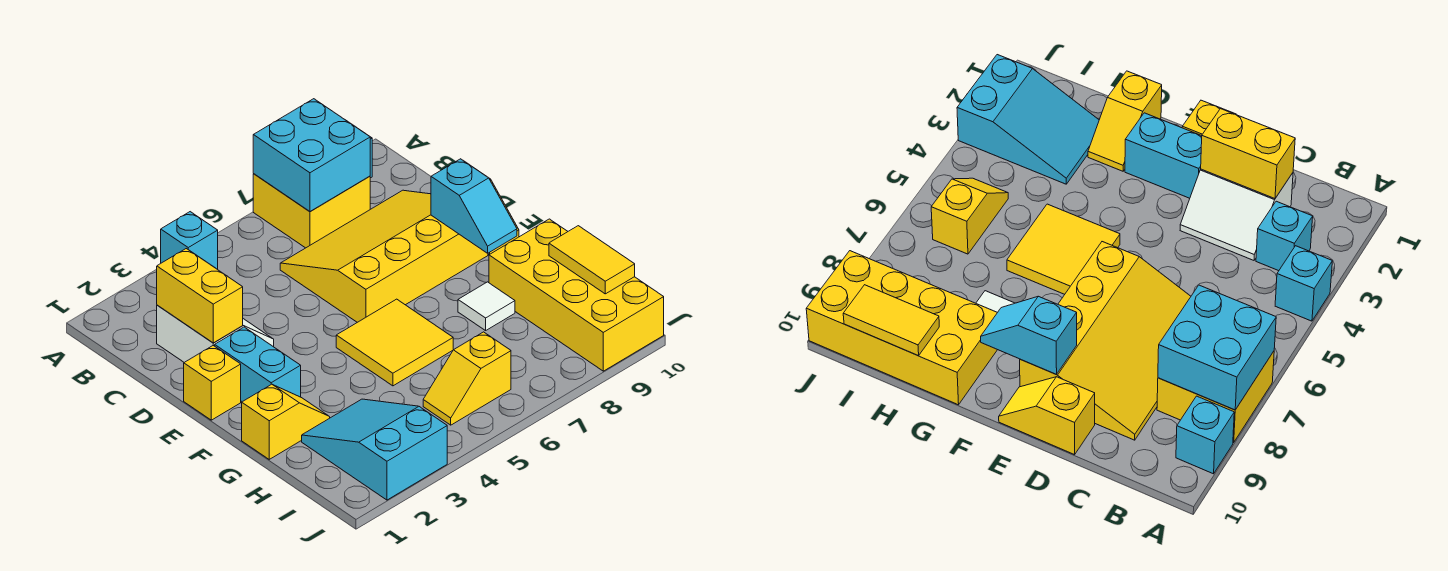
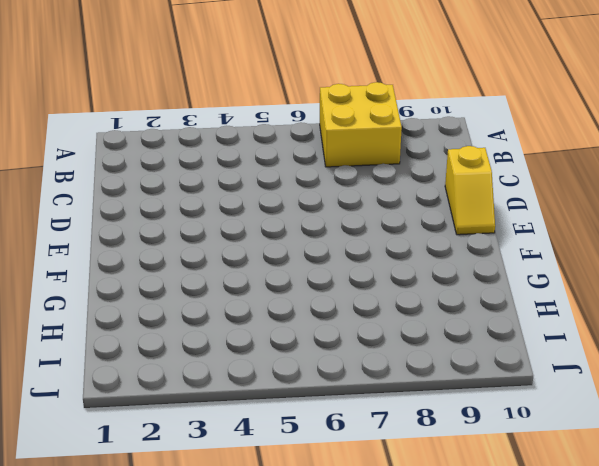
none -> cyan brick A4 level 1
none -> cyan brick A9 level 1
none -> cyan brick B3 level 1

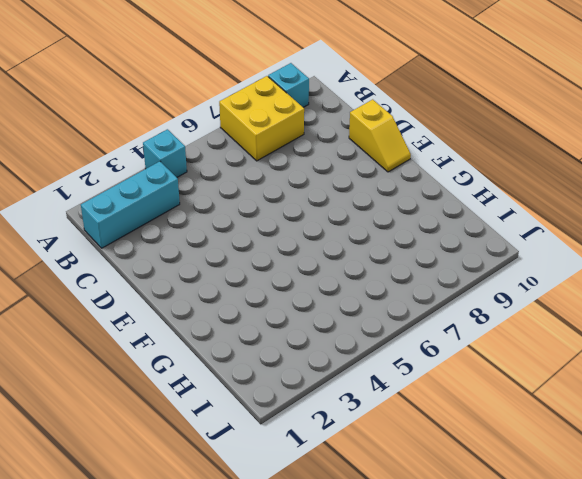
cyan brick B1:B3 level 1 -> cyan brick B3 level 1
none -> white slope C2:D3 level 1 top 2
none -> yellow slope C6:E9 level 1 top E
none -> yellow brick E1 level 1

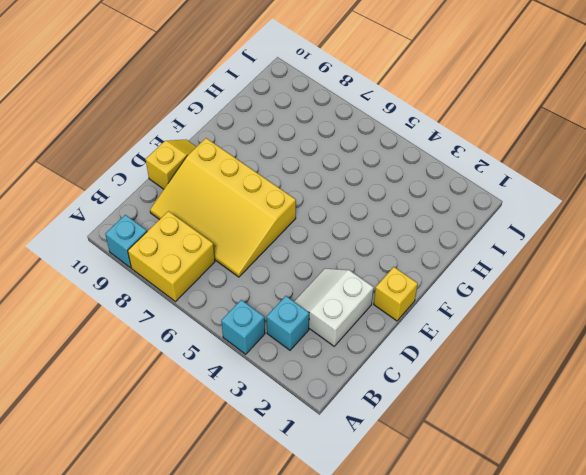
none -> cyan brick E2:F2 level 1
none -> yellow tile F5:G6 level 1
none -> yellow slope G1:G2 level 1 top 1

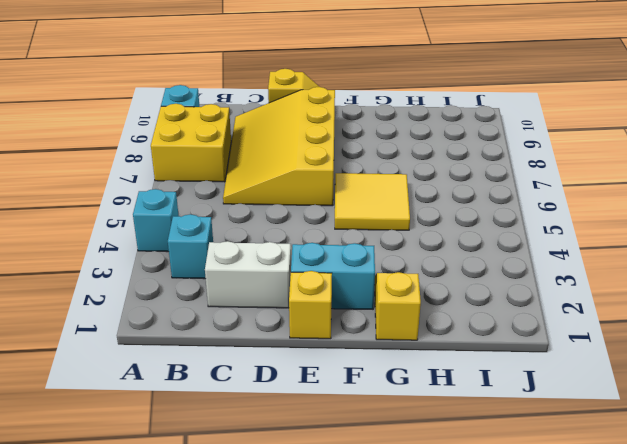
none -> white tile G8 level 1
none -> yellow brick G9:J10 level 1
none -> cyan slope H2:J3 level 1 top J

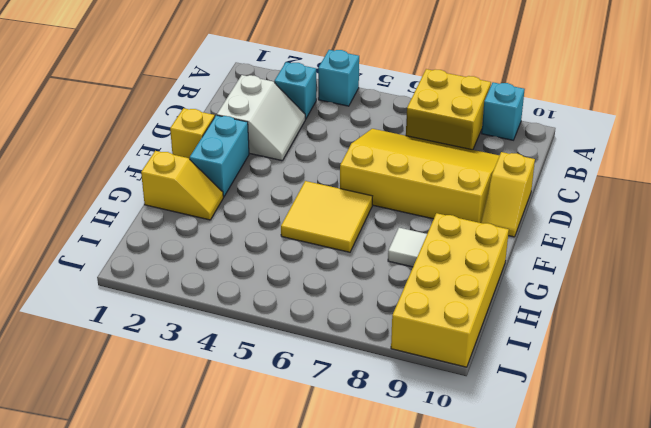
none -> cyan slope H2:J3 level 1 top J
none -> yellow slope I5:I6 level 1 top 6
none -> cyan brick A7:B8 level 2

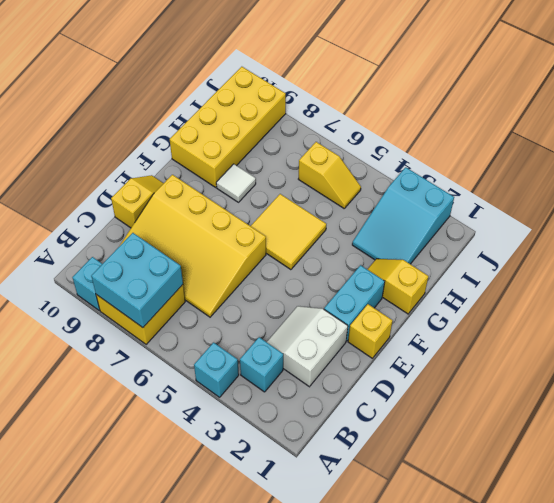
none -> yellow brick C2:D2 level 2
none -> cyan slope E9:F9 level 2 top E
none -> yellow tile H10:I10 level 2

